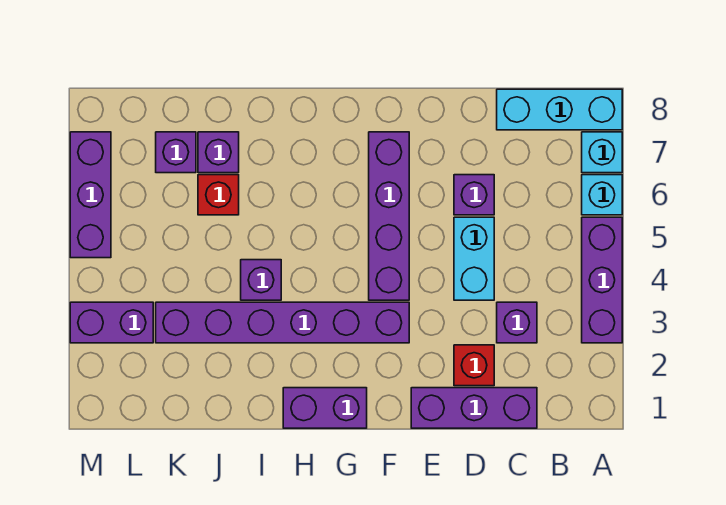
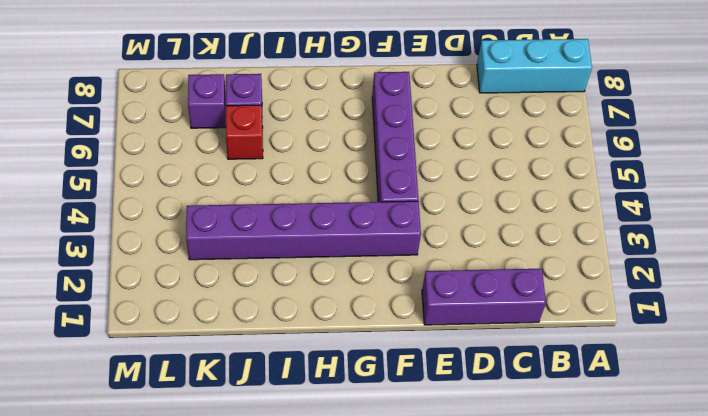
none -> purple brick A3:A5 level 1
none -> cyan brick A6 level 1
none -> cyan brick A7 level 1

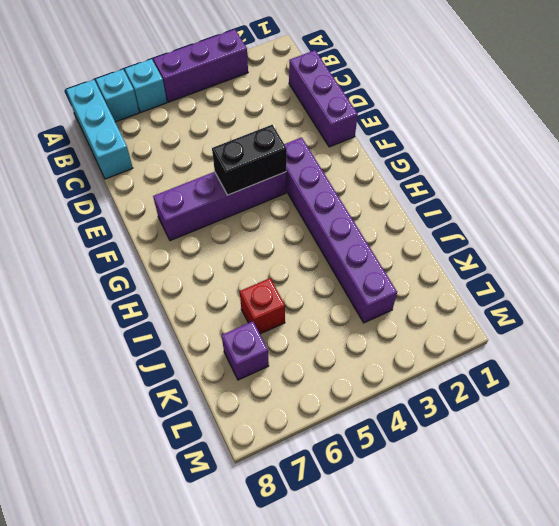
black brick F4:F5 level 2 -> none
none -> purple brick C3 level 1
none -> red brick D2 level 1
none -> cyan brick D4:D5 level 1

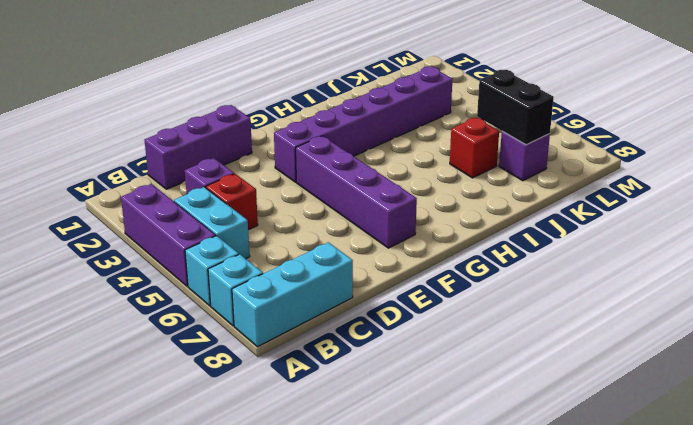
cyan brick B4:B5 level 1 -> cyan brick D4:D5 level 1
red brick C4 level 1 -> red brick D2 level 1
black brick K6:K7 level 2 -> none
none -> purple brick D6 level 1
none -> purple brick G1:H1 level 1
none -> purple brick I4 level 1

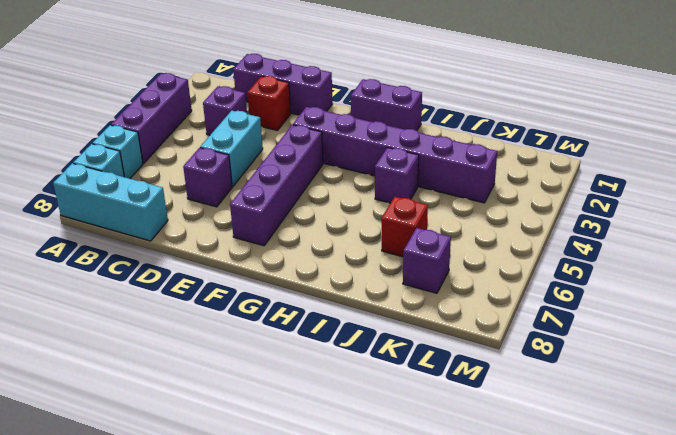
none -> purple brick J7 level 1
none -> purple brick L3:M3 level 1
none -> purple brick M5:M7 level 1

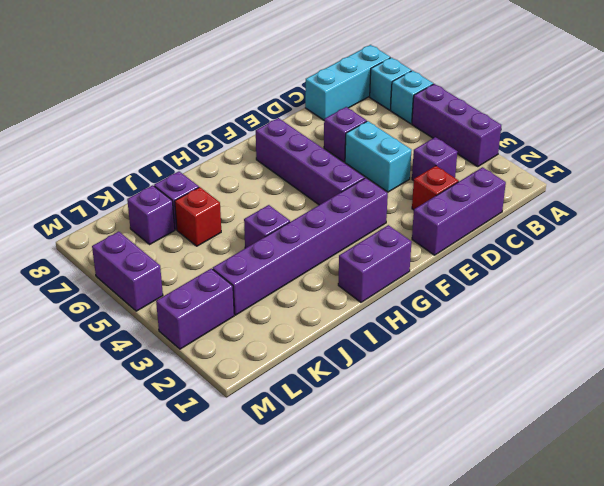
purple brick M5:M6 level 1 -> purple brick M5:M7 level 1

